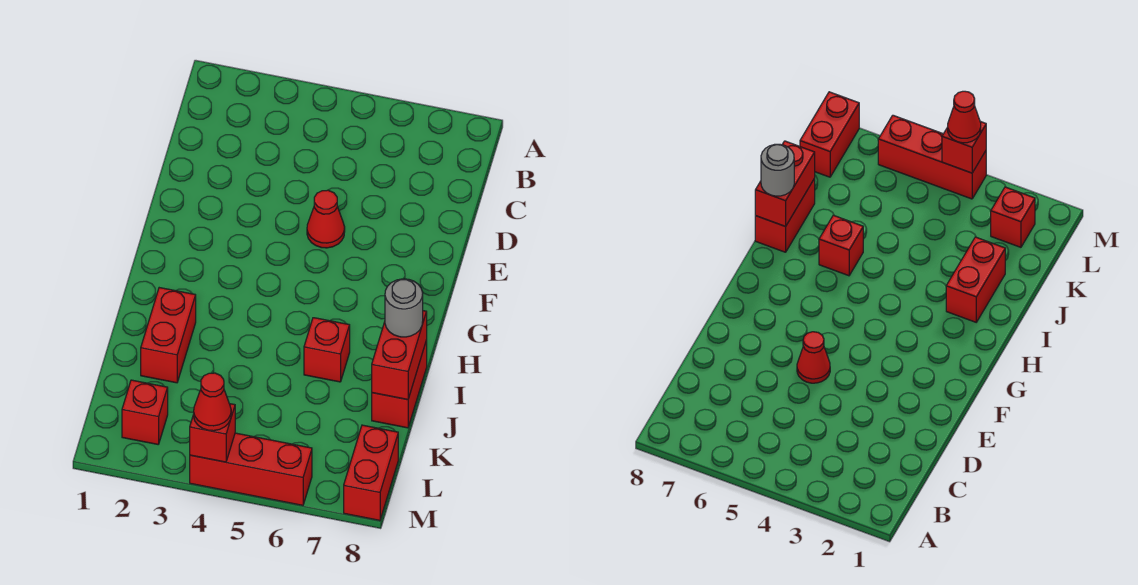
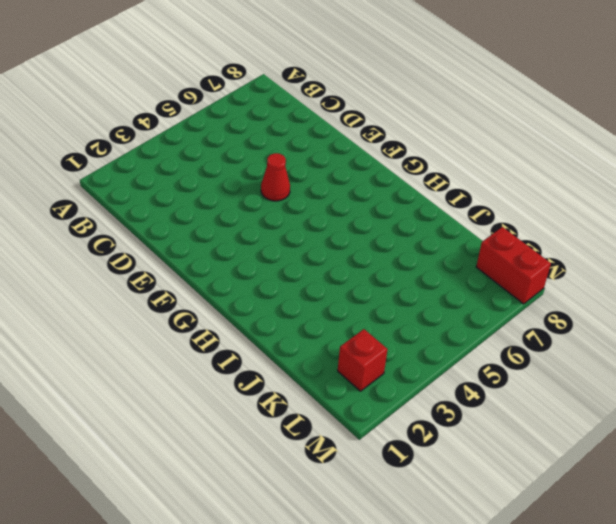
none -> red brick I2:J2 level 1
none -> red brick I6 level 1

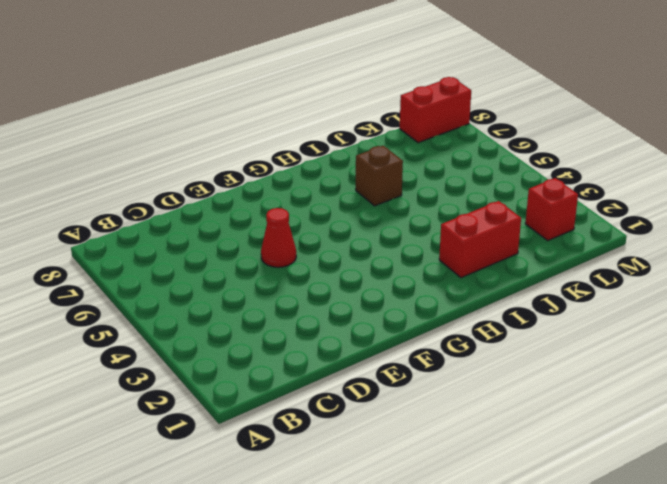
brown brick I6 level 1 -> red brick I6 level 1
none -> red brick I8:J8 level 1
none -> red brick M4:M6 level 1

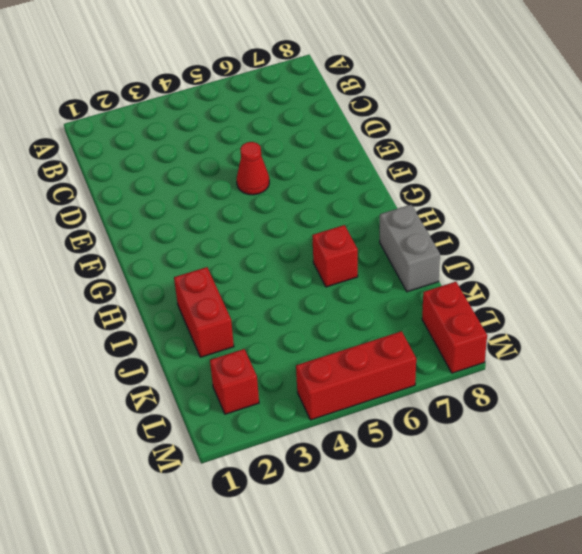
grey brick I8:J8 level 1 -> red brick I8:J8 level 1
none -> red brick I8:J8 level 2
none -> red brick M4 level 2

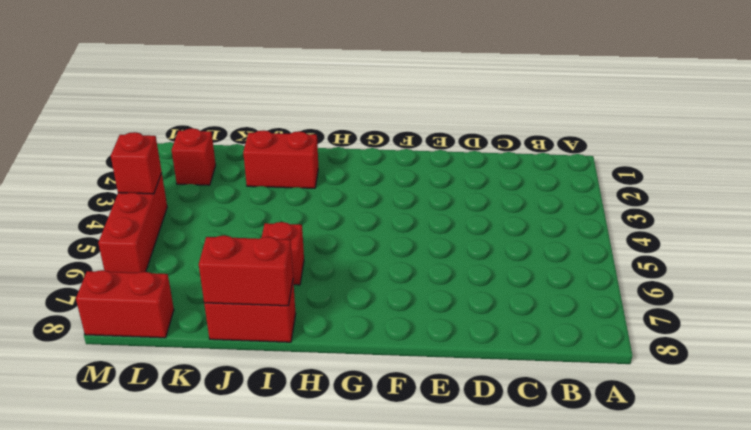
none -> red cone E5 level 1
none -> grey round brick I8 level 3

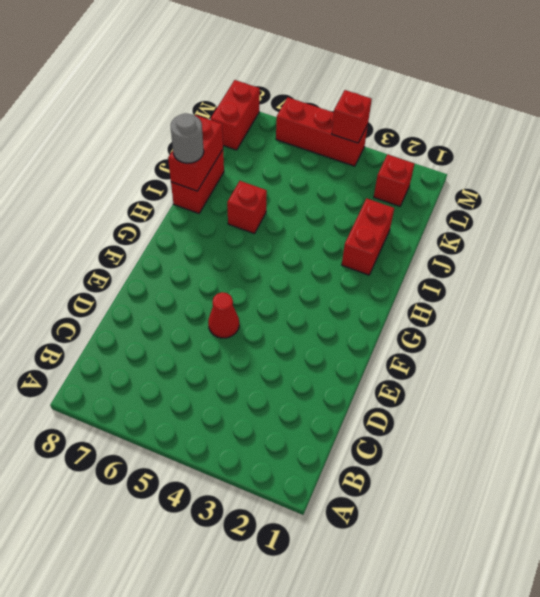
none -> red cone M4 level 3

